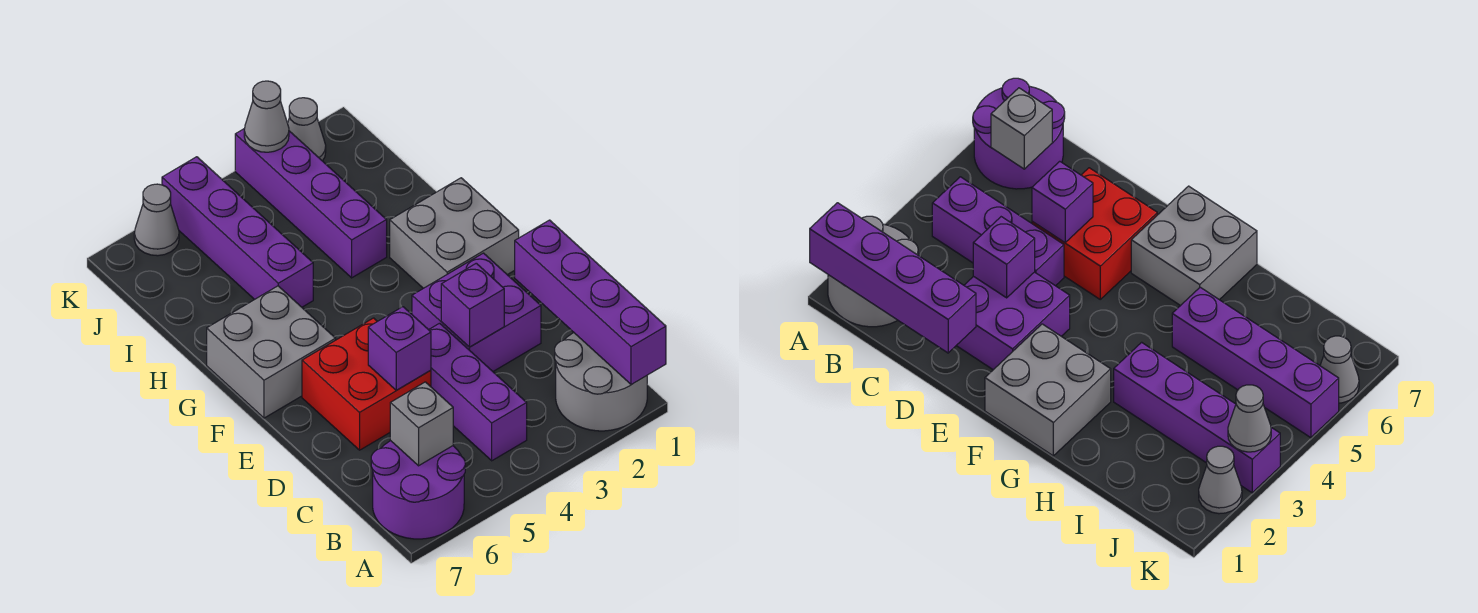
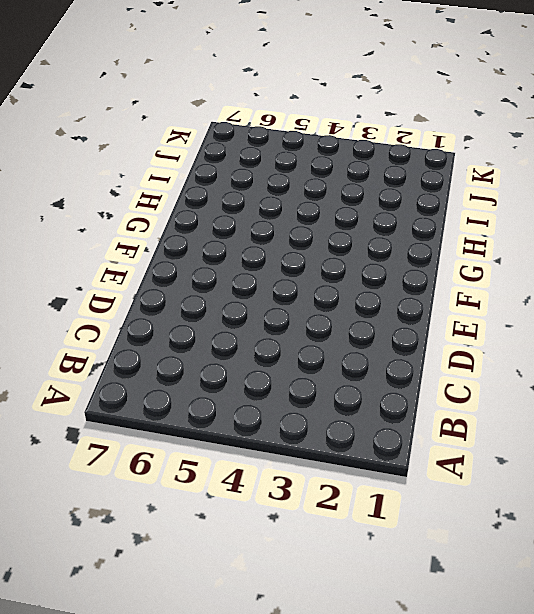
none -> grey round brick A1:B2 level 1
none -> purple round brick A6:B7 level 1
none -> purple brick B4:D4 level 1

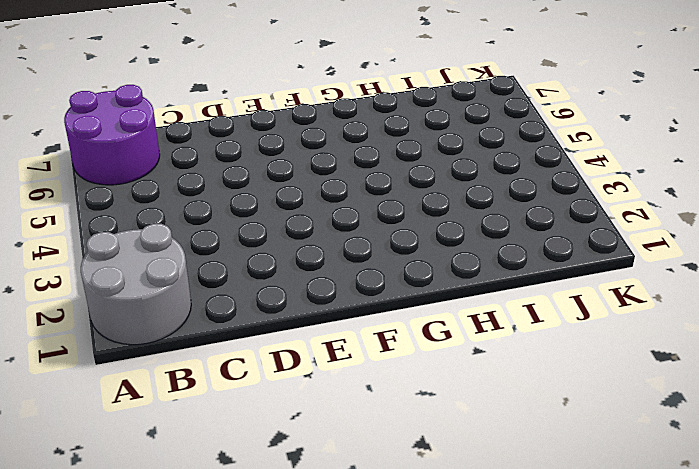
none -> purple brick B4:D4 level 1
none -> purple brick D2:E3 level 1
none -> red brick D5:E6 level 1

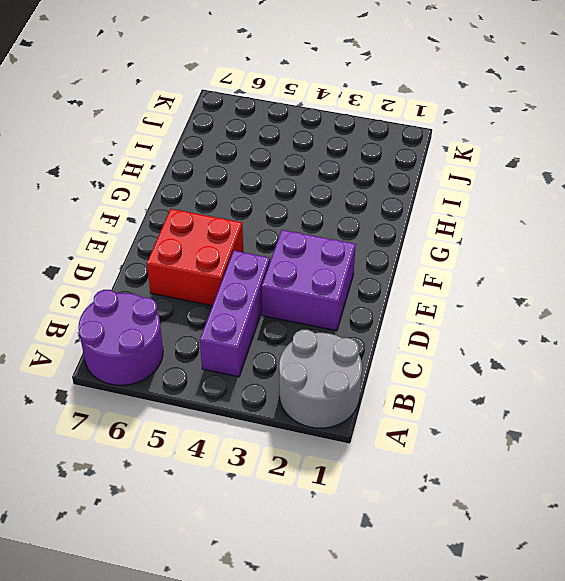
none -> grey brick F1:G2 level 1
none -> grey brick F6:G7 level 1
none -> purple brick H3:K3 level 1

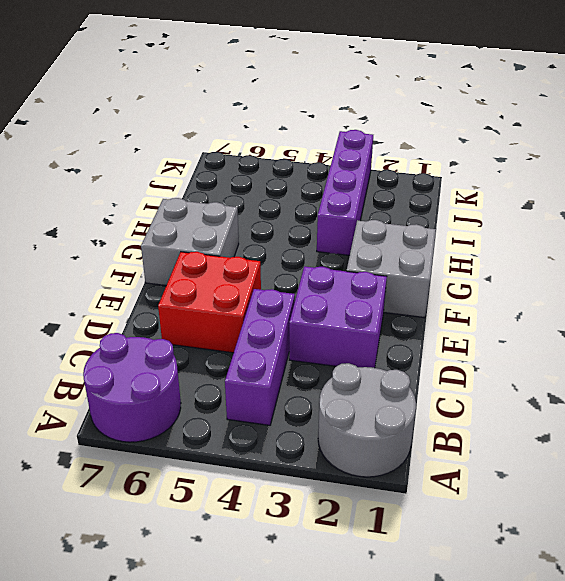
none -> purple brick H5:K5 level 1
none -> grey cone K2 level 1
none -> grey cone K6 level 1

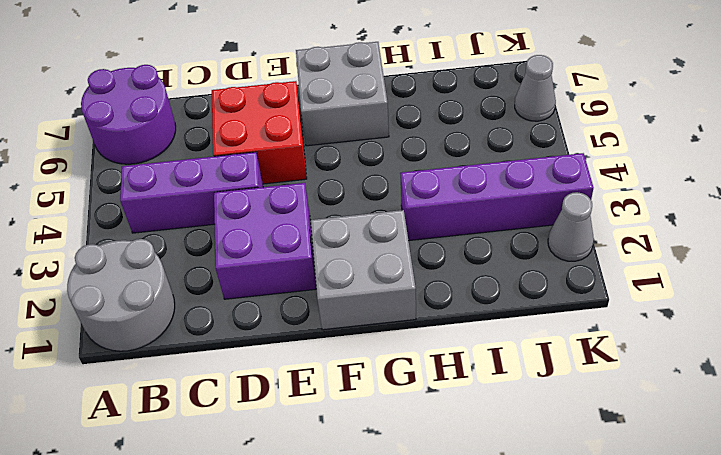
none -> purple brick H5:K5 level 1
none -> purple brick A1:D1 level 2
none -> grey brick B6 level 2

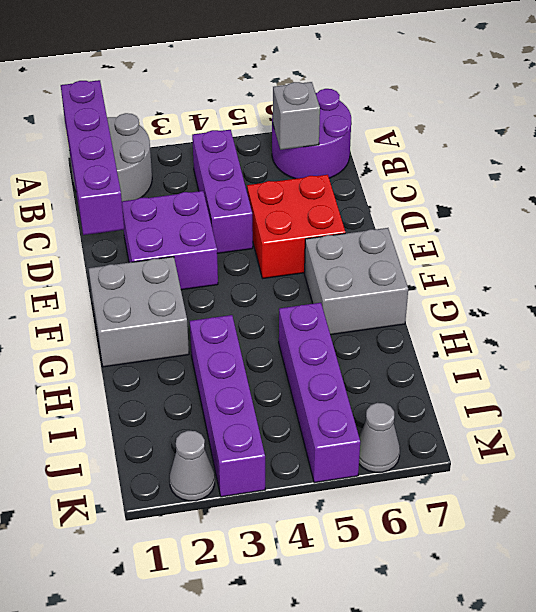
none -> purple brick D3 level 2
none -> purple brick D5 level 2
none -> grey cone K3 level 2

